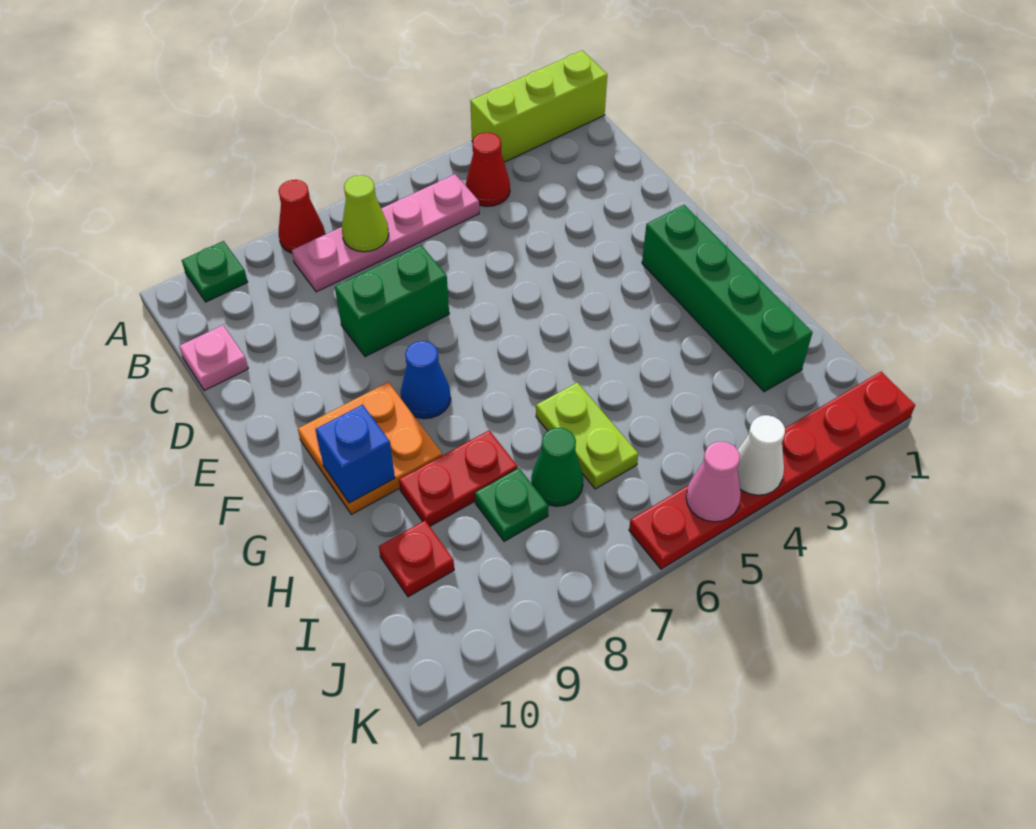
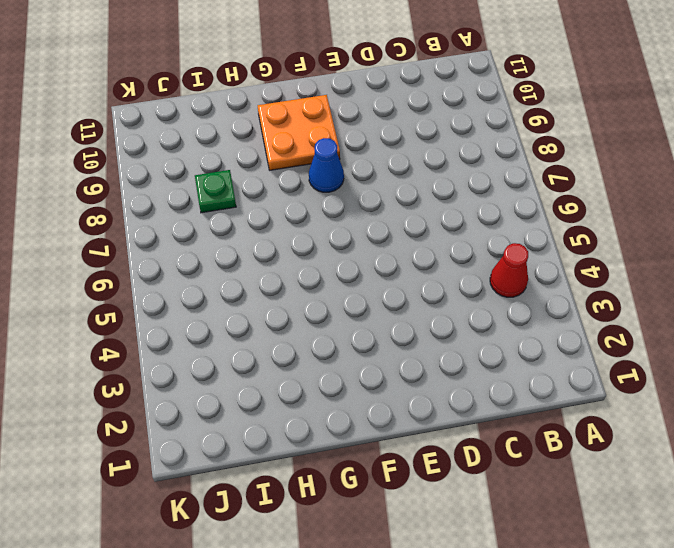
none -> lime brick A1:A3 level 1
none -> red cone A8 level 1
none -> green plate A10 level 1

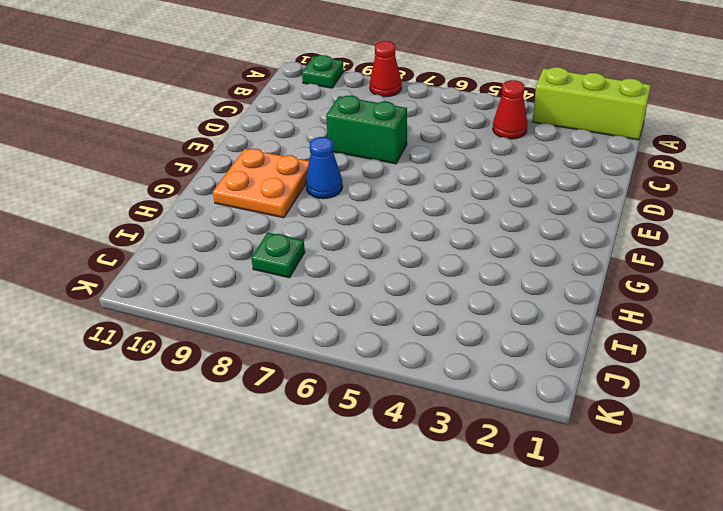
none -> pink plate B5:B8 level 1
none -> pink plate C11 level 1
none -> green brick F2:I2 level 1

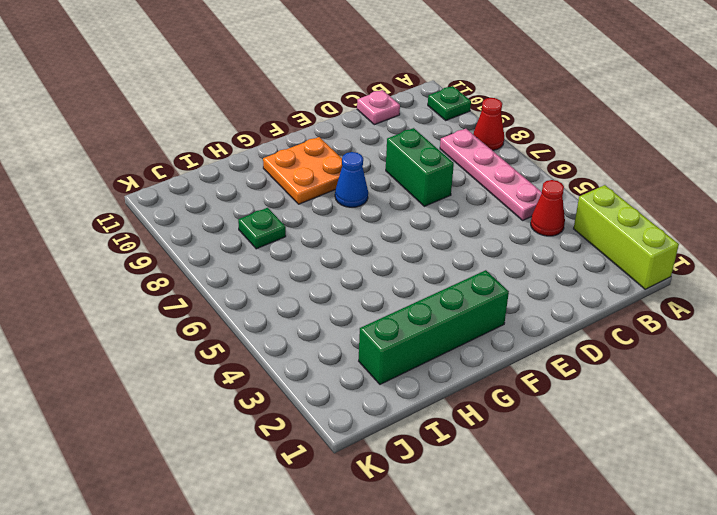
none -> lime plate H6:I6 level 1
none -> red plate H8:H9 level 1
none -> green cone I7 level 1

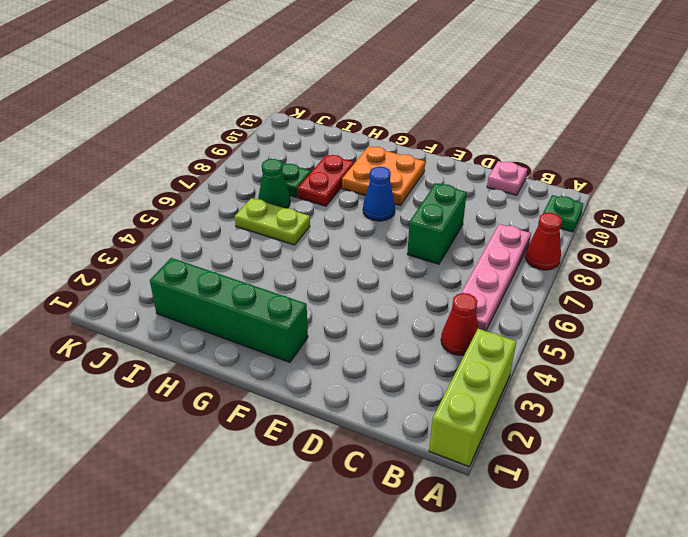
none -> red plate I10 level 1
none -> red plate K1:K6 level 1
none -> lime cone B7 level 2

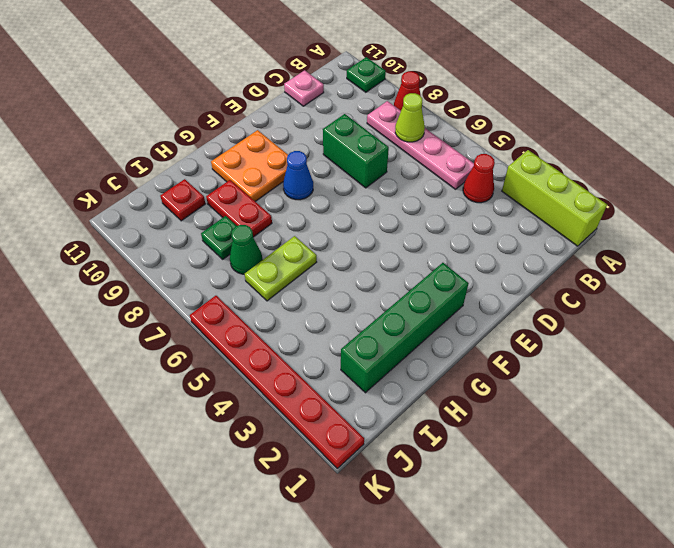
none -> blue brick G10 level 2
none -> white cone K4 level 2
none -> pink cone K5 level 2

